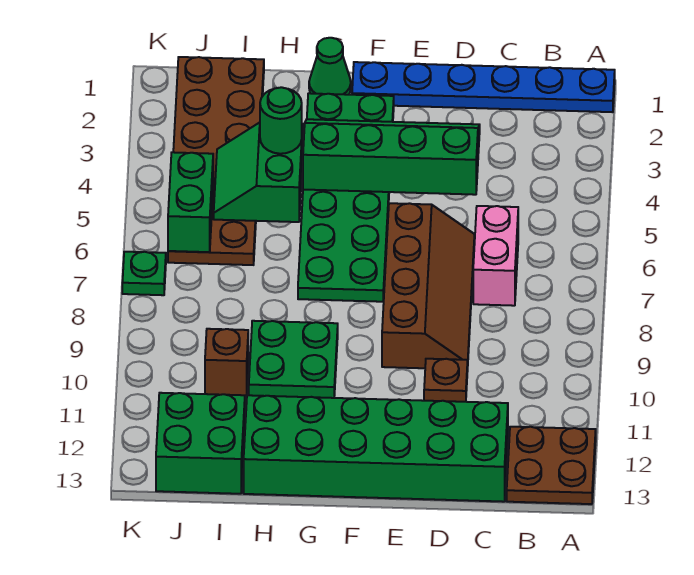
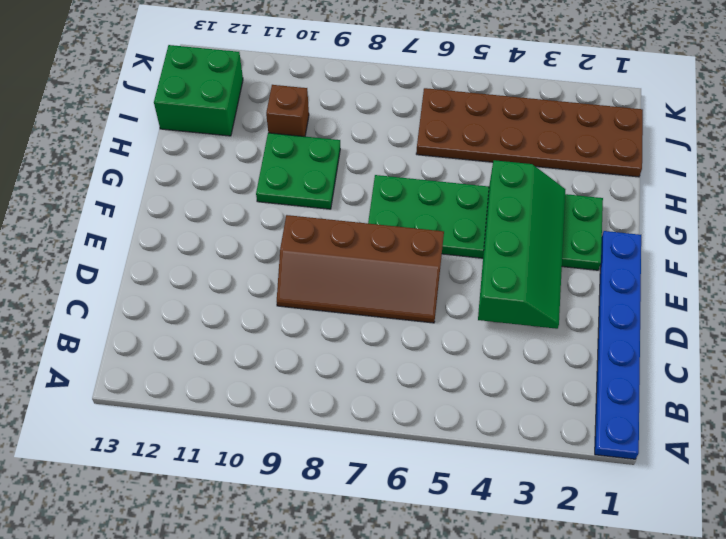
none -> brown plate A12:B13 level 1
none -> pink brick C6:C7 level 1
none -> green brick C12:H13 level 1

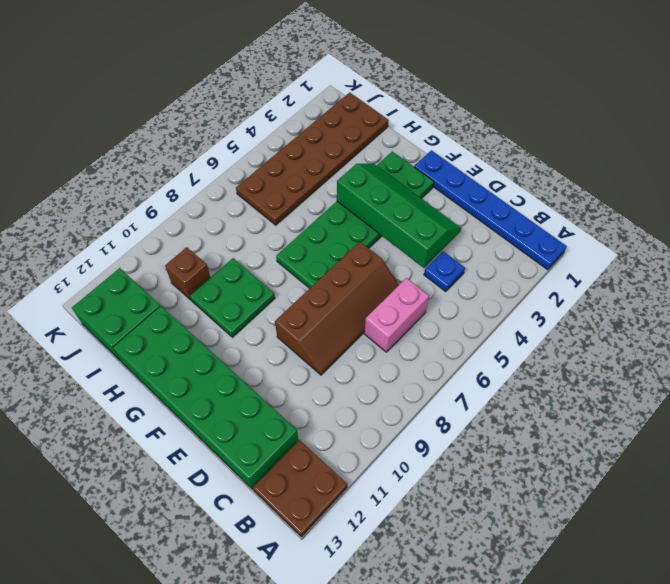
blue plate C4 level 1 -> none
none -> brown plate D10 level 1
none -> green cone G1 level 1
none -> green plate K7 level 1

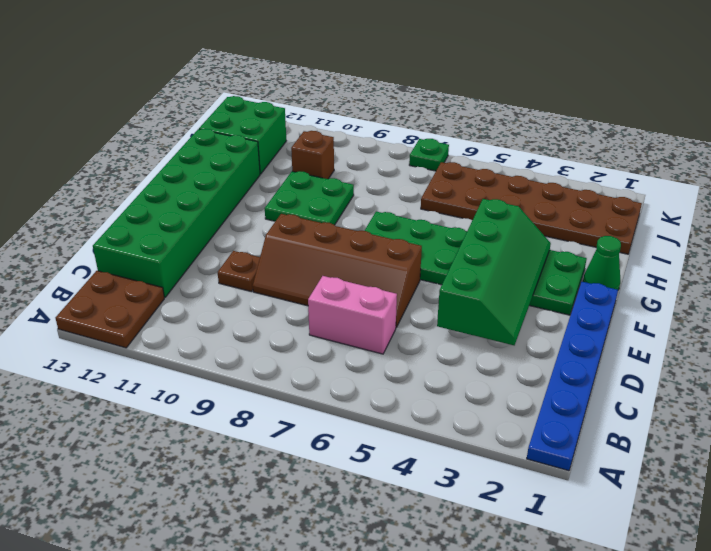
none -> green slope H4:I5 level 2 top H
none -> green brick J5:J6 level 2
none -> green round brick H4 level 3

